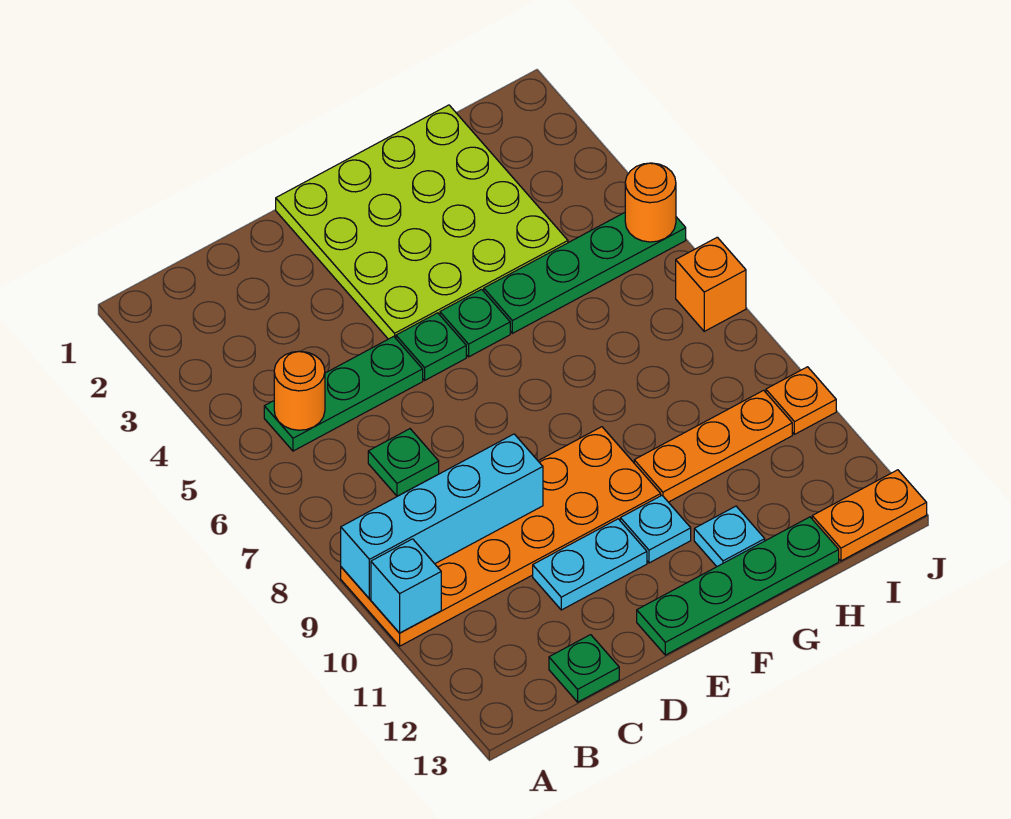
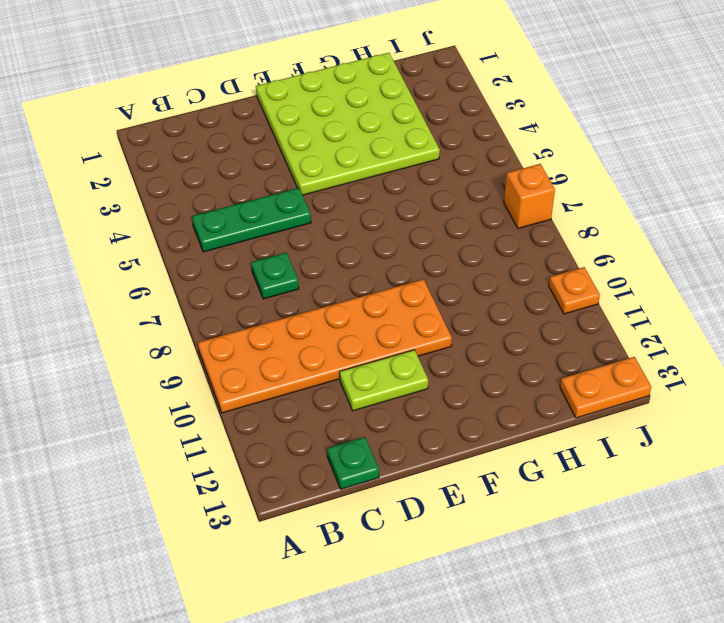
lime plate D11:E11 level 1 -> cyan plate D11:E11 level 1
none -> green plate E5 level 1
none -> green plate E13:H13 level 1
none -> green plate F5 level 1

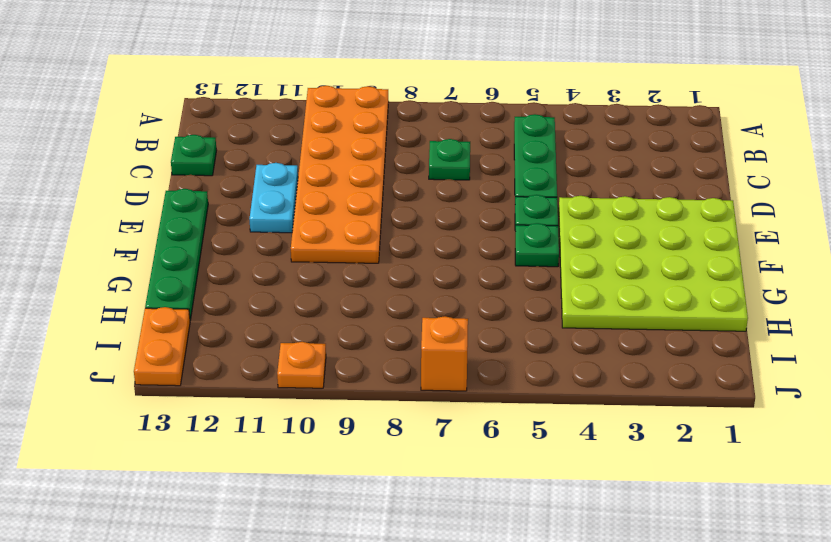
none -> cyan plate F11 level 1
none -> green plate G5:J5 level 1
none -> orange plate G10:I10 level 1

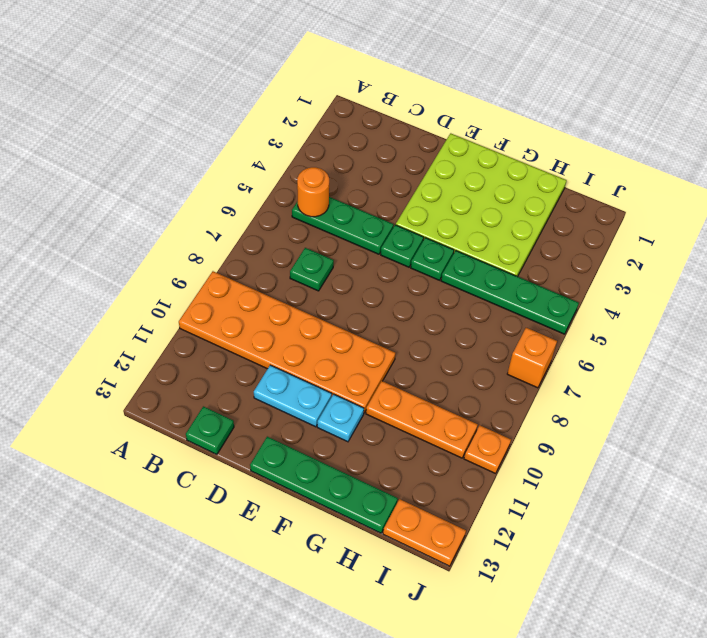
none -> cyan plate G12 level 1
none -> cyan brick A9:D9 level 2
none -> cyan brick A10 level 2

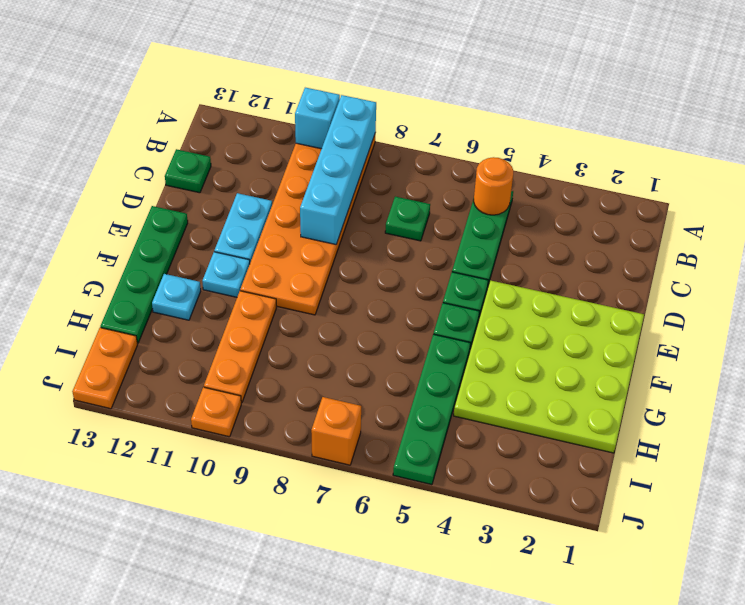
none -> orange round brick J5 level 2

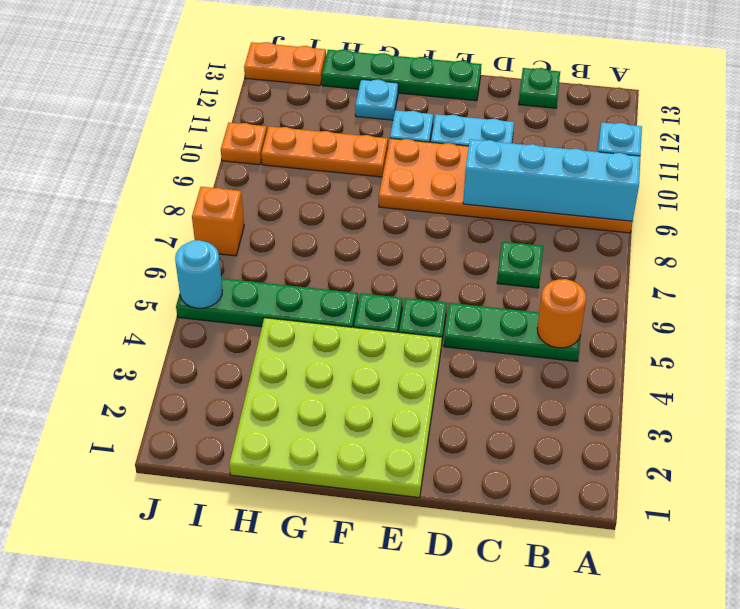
cyan round brick J5 level 2 -> orange round brick J5 level 2

